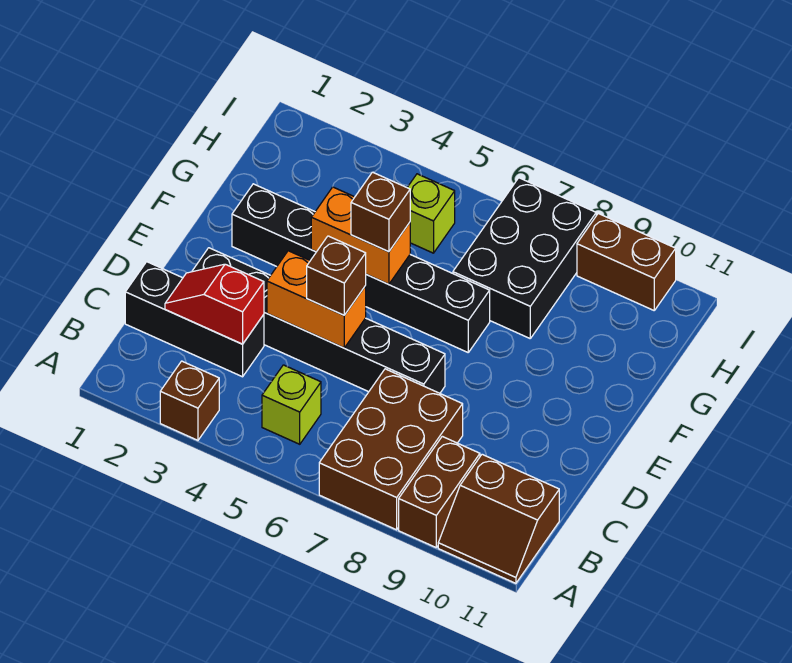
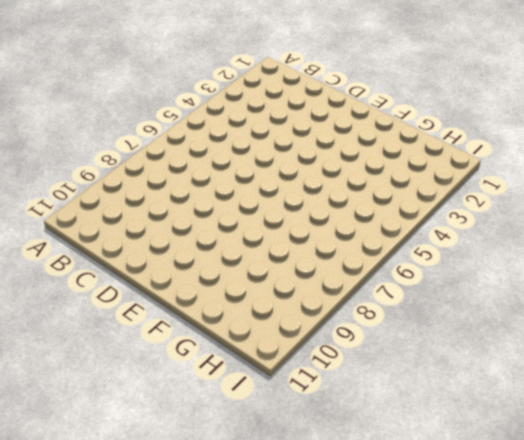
none -> brown brick A3 level 1
none -> brown brick A7:C8 level 1
none -> brown brick A9:B9 level 1

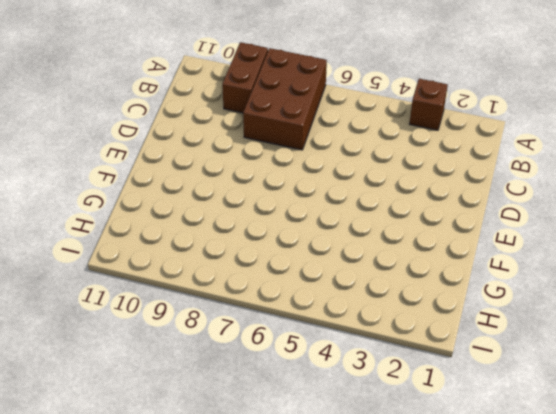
none -> brown slope A10:B11 level 1 top B
none -> lime brick B5 level 1
none -> black brick C1:C3 level 1

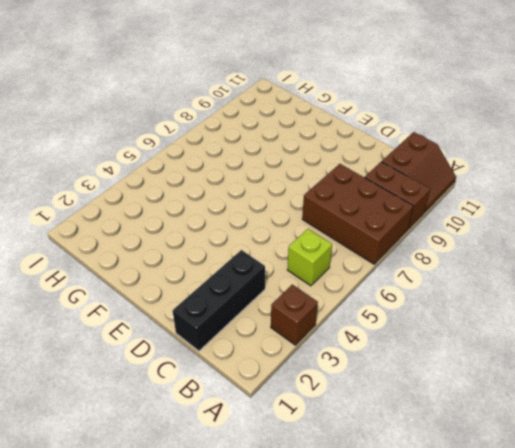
none -> black brick D2:D7 level 1
none -> black brick F2:F7 level 1
none -> black brick G7:I8 level 1

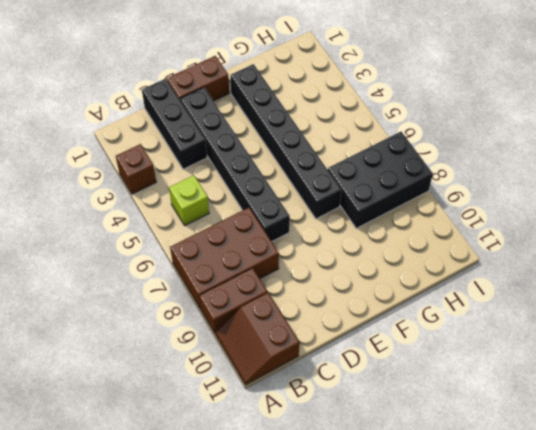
brown brick D1:E1 level 1 -> brown brick I9:I10 level 1
none -> lime brick H5 level 1
none -> red slope C2:C3 level 2 top 3
none -> orange brick D4:D5 level 2

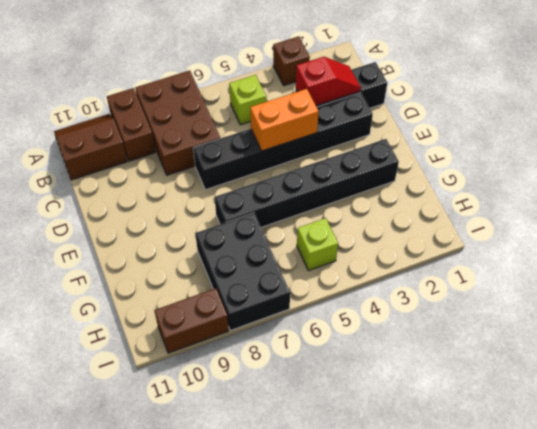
none -> orange brick F4:F5 level 2
none -> brown brick D5 level 3
none -> brown brick F5 level 3

